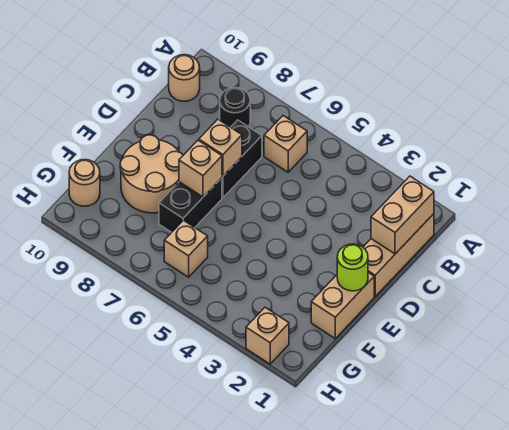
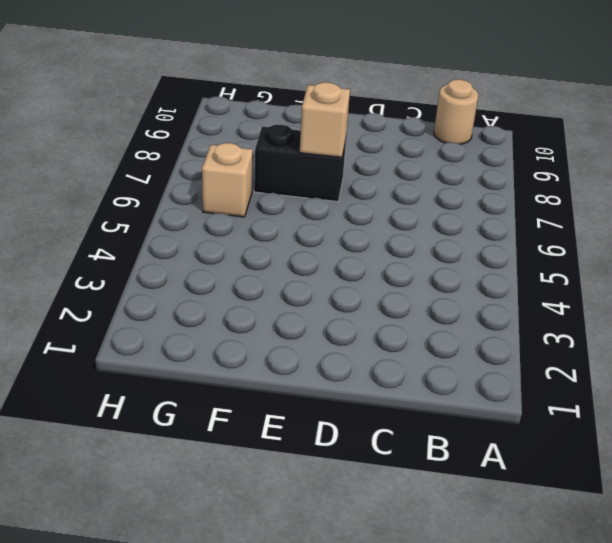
none -> tan brick B1:D1 level 1
none -> tan brick B6 level 1
none -> black round brick B8 level 1

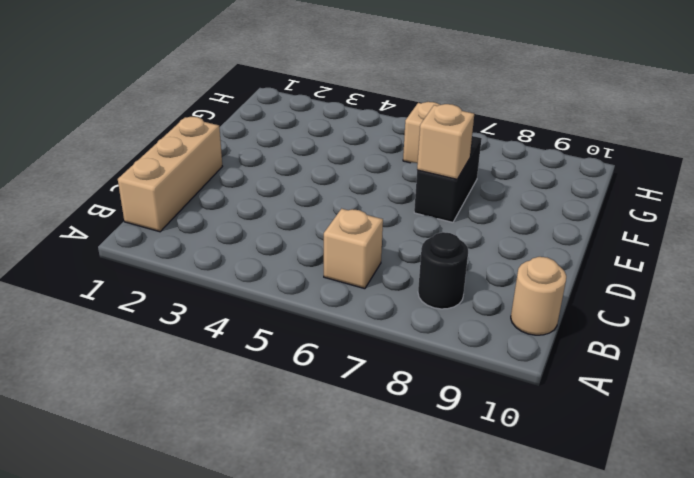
none -> black brick C7:D7 level 1
none -> tan brick E1:F1 level 1
none -> tan round brick E8:F9 level 1

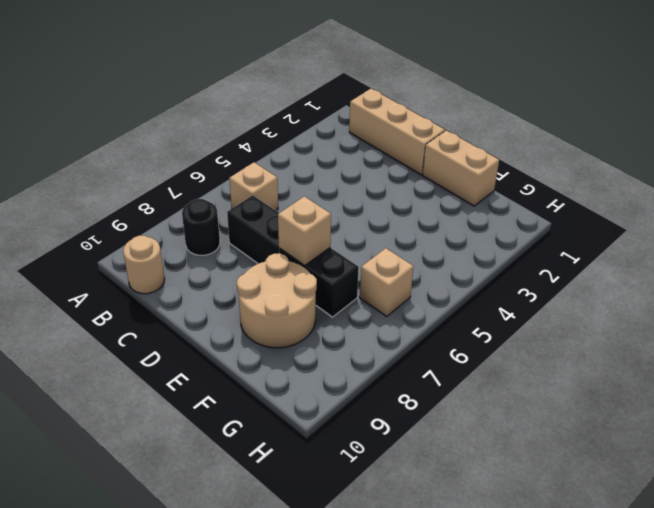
none -> tan round brick G10 level 1
none -> tan brick H2 level 1
none -> tan brick B1:C1 level 2

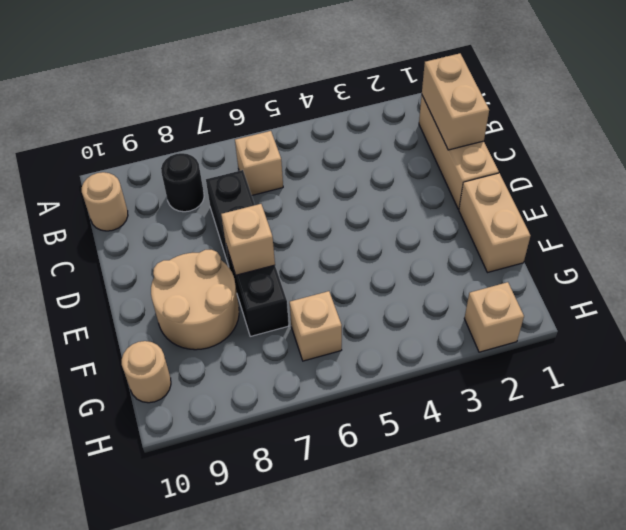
none -> tan brick D7 level 2
none -> lime round brick E1 level 2

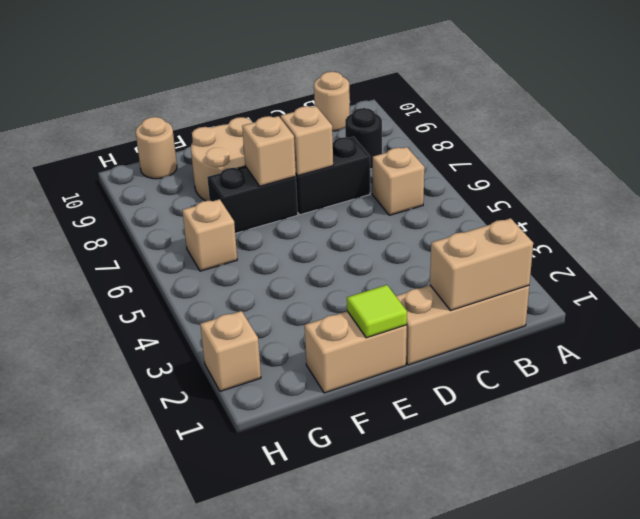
lime tile E1 level 2 -> lime round brick E1 level 2

